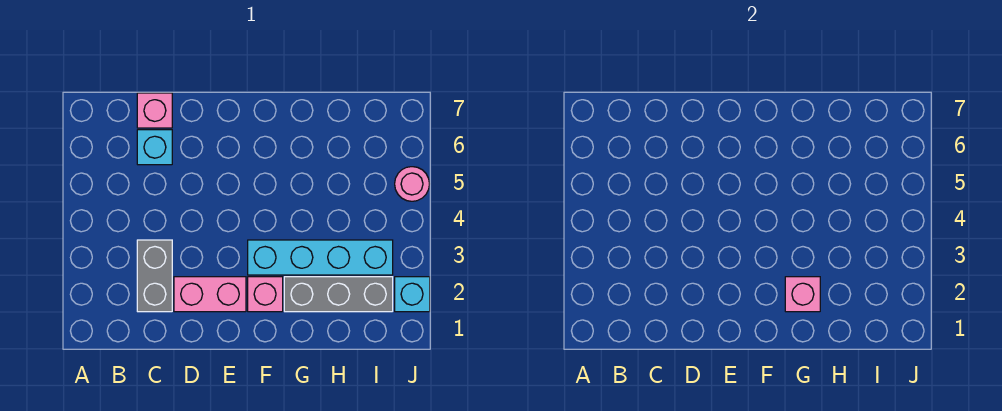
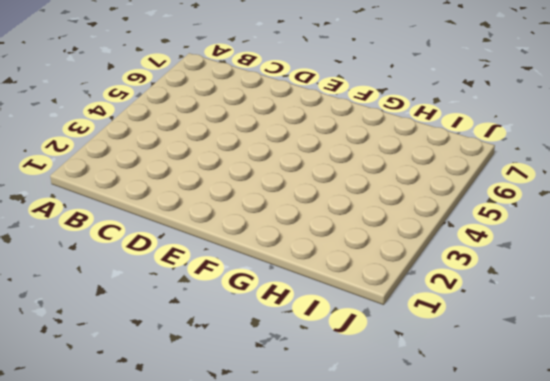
none -> grey brick C2:C3 level 1
none -> cyan brick C6 level 1

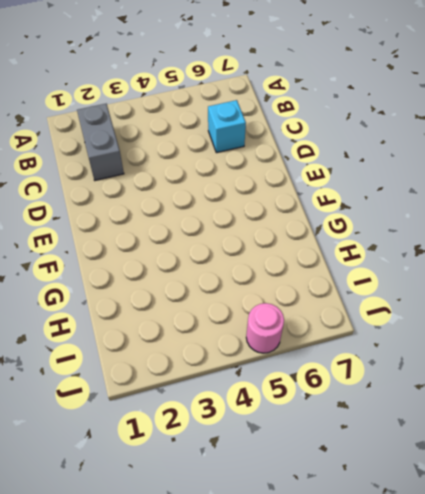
grey brick B2:C2 level 1 -> grey brick C2:C3 level 1
none -> pink brick C7 level 1
none -> pink brick D2:E2 level 1

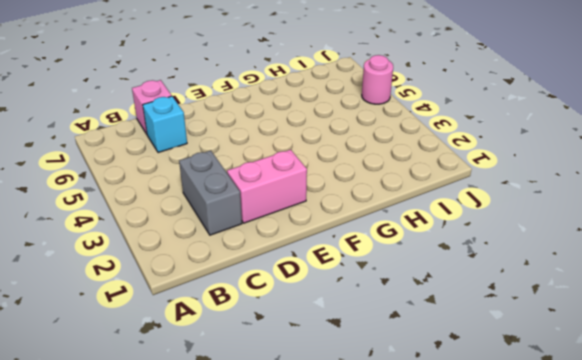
none -> pink brick F2 level 1
none -> cyan brick F3:I3 level 1

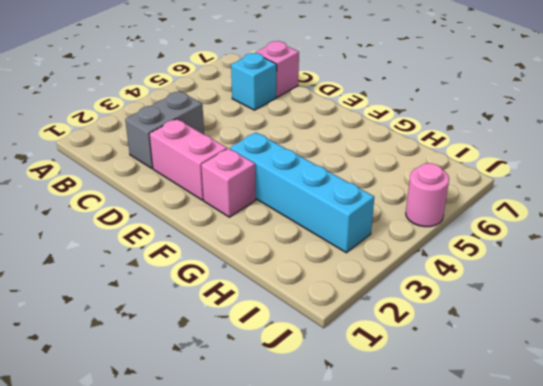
none -> grey brick G2:I2 level 1
none -> cyan brick J2 level 1

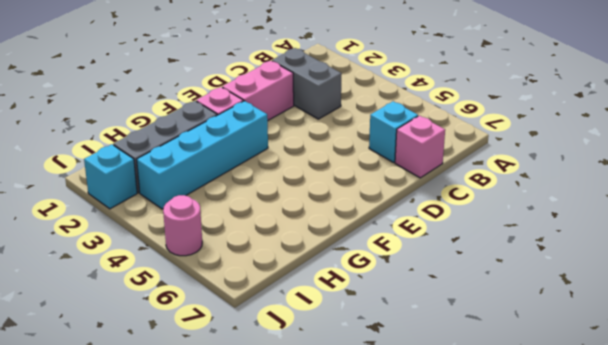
none -> pink brick G2 level 2

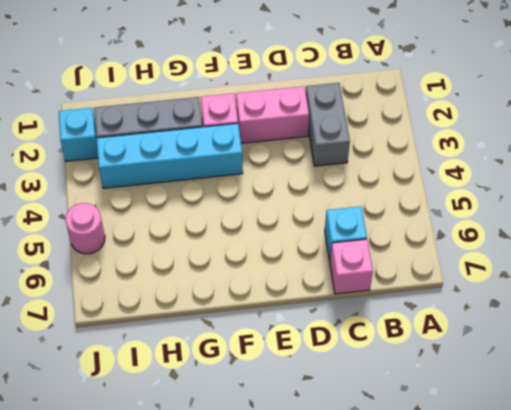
none -> pink brick G2 level 2

